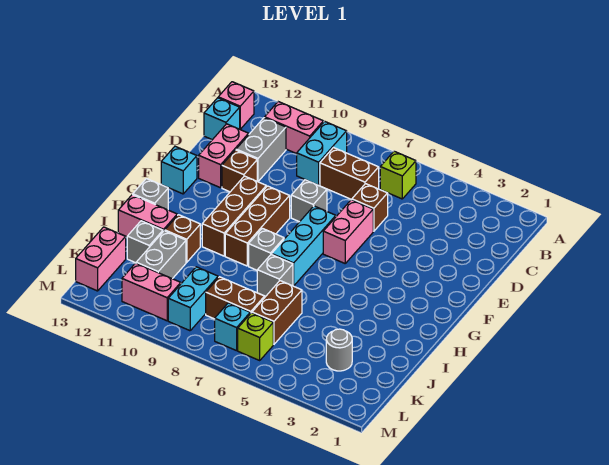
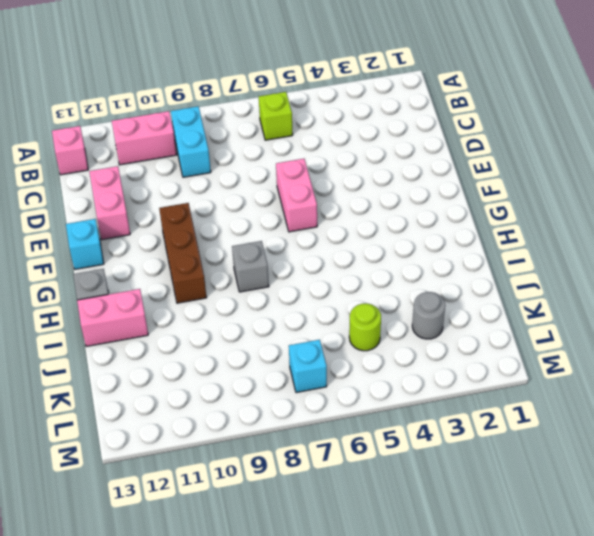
lime round brick K5 level 1 -> none
none -> brown brick C7:C8 level 1
none -> grey brick C11:D11 level 1
none -> cyan brick C13 level 1
none -> brown brick D6 level 1

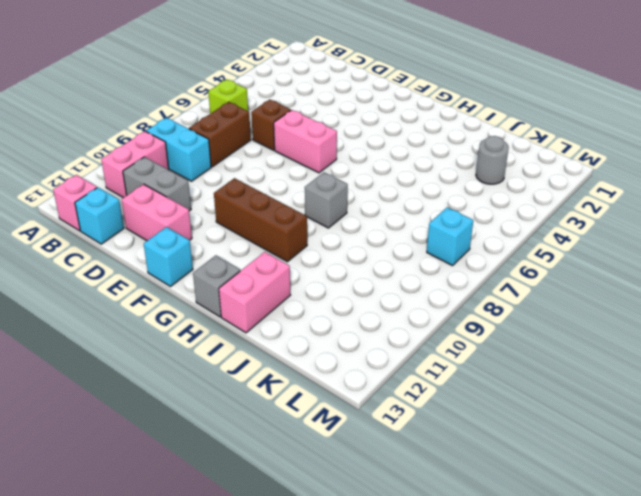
none -> grey brick E8 level 1
none -> brown brick E11 level 1
none -> cyan brick F7:H7 level 1
none -> brown brick F9:H9 level 1

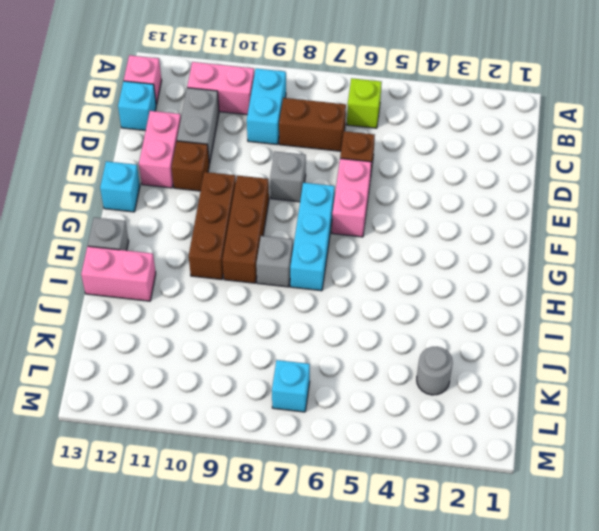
none -> grey brick I7 level 1
none -> brown brick I11 level 1
none -> brown brick J6:K6 level 1
none -> grey brick J11:K11 level 1

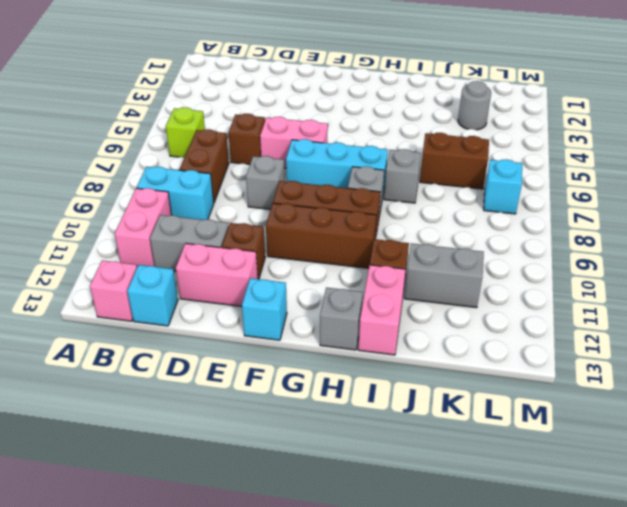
none -> grey brick J12 level 1
none -> brown brick K7:K8 level 1
none -> cyan brick K9:L9 level 1
none -> pink brick K13:L13 level 1

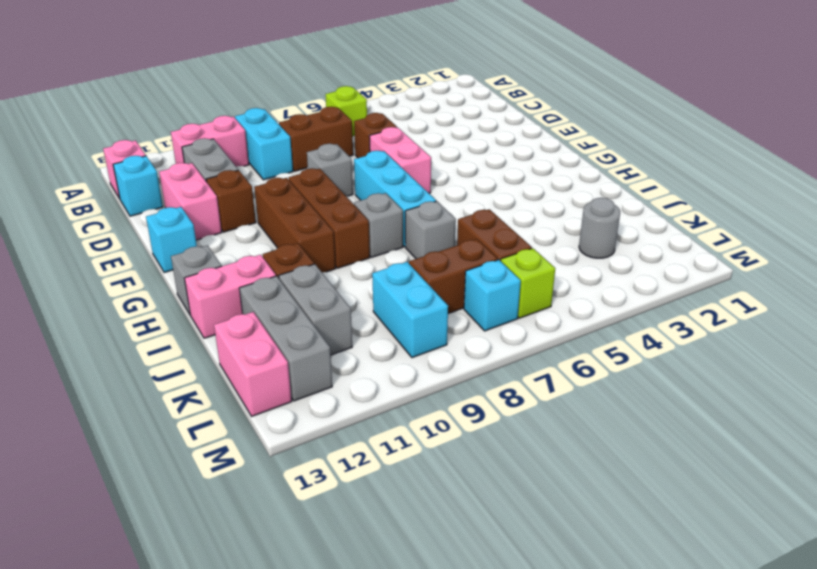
grey brick J12:L12 level 1 -> grey brick J12 level 1
none -> pink brick L10:L11 level 1

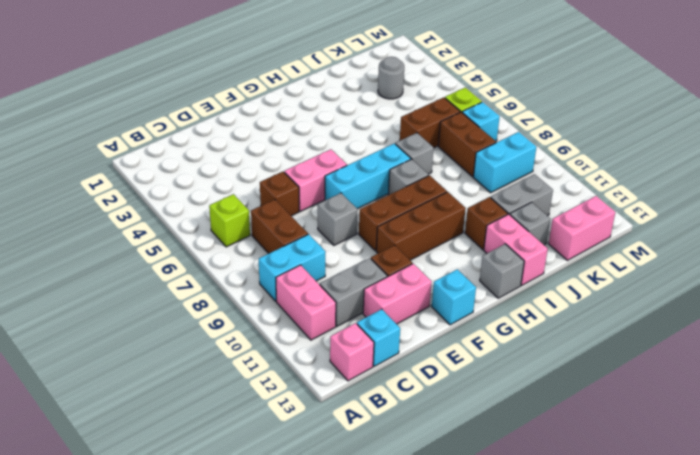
none -> pink brick L10:L11 level 1

